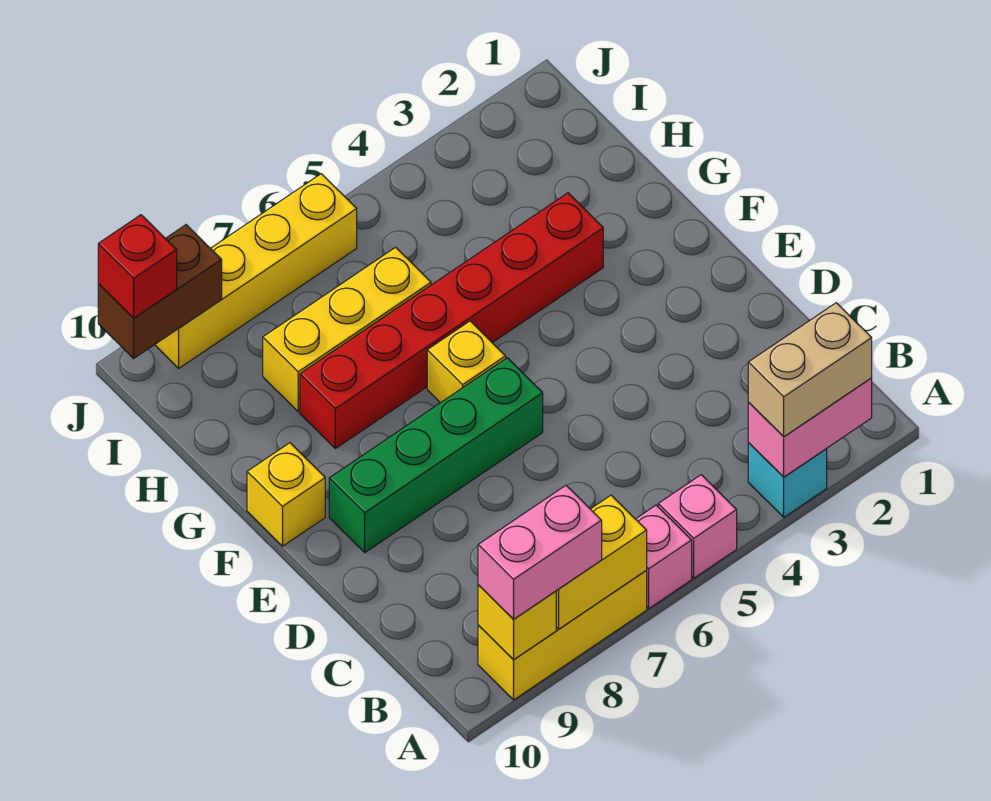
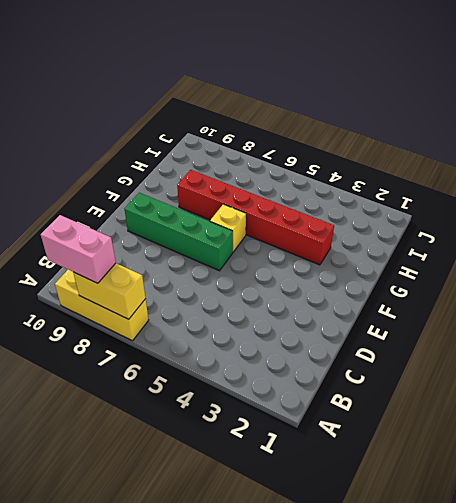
none -> cyan brick A3 level 1
none -> pink brick A5 level 1
none -> pink brick A6 level 1

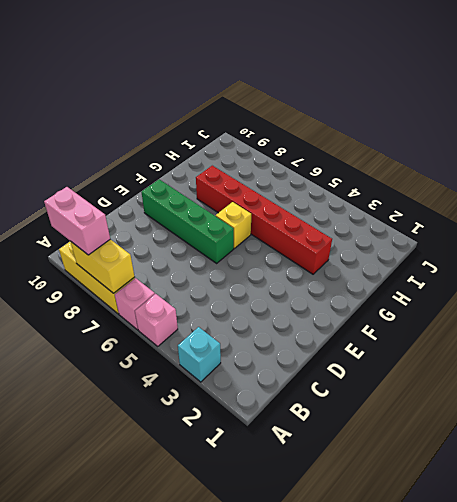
none -> yellow brick F10 level 1
none -> yellow brick H6:H8 level 1
none -> yellow brick J6:J9 level 1

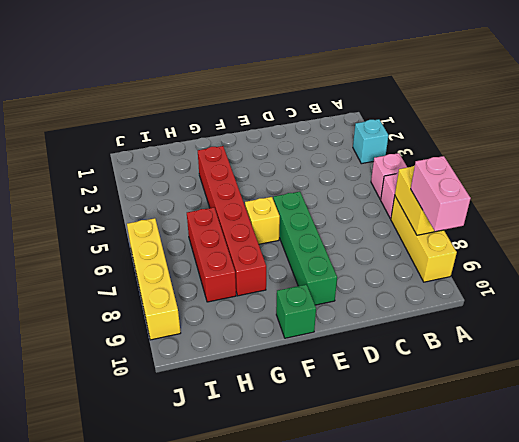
green brick F10 level 1 -> yellow brick F10 level 1
red brick H6:H8 level 1 -> yellow brick H6:H8 level 1
none -> pink brick A2:A3 level 2
none -> yellow brick A9 level 2
none -> brown brick J9:J10 level 2

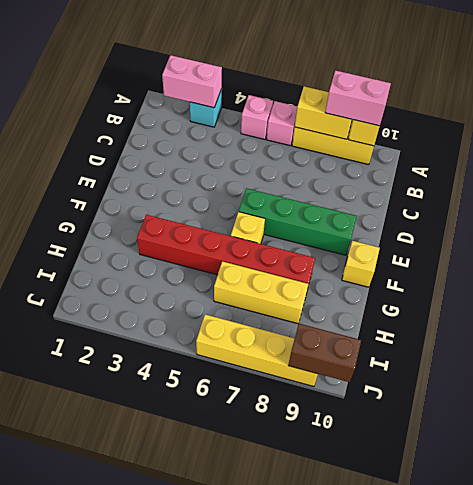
none -> tan brick A2:A3 level 3
none -> red brick J10 level 3

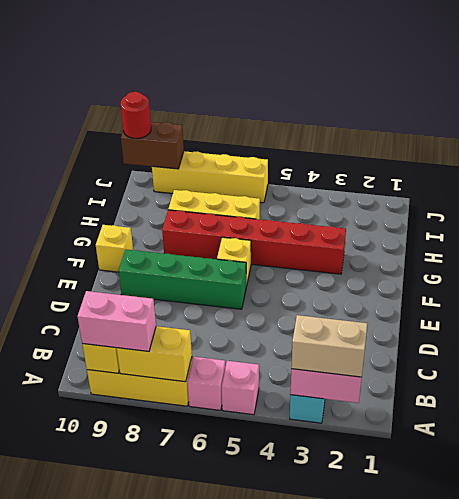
red round brick J10 level 3 -> red brick J10 level 3

